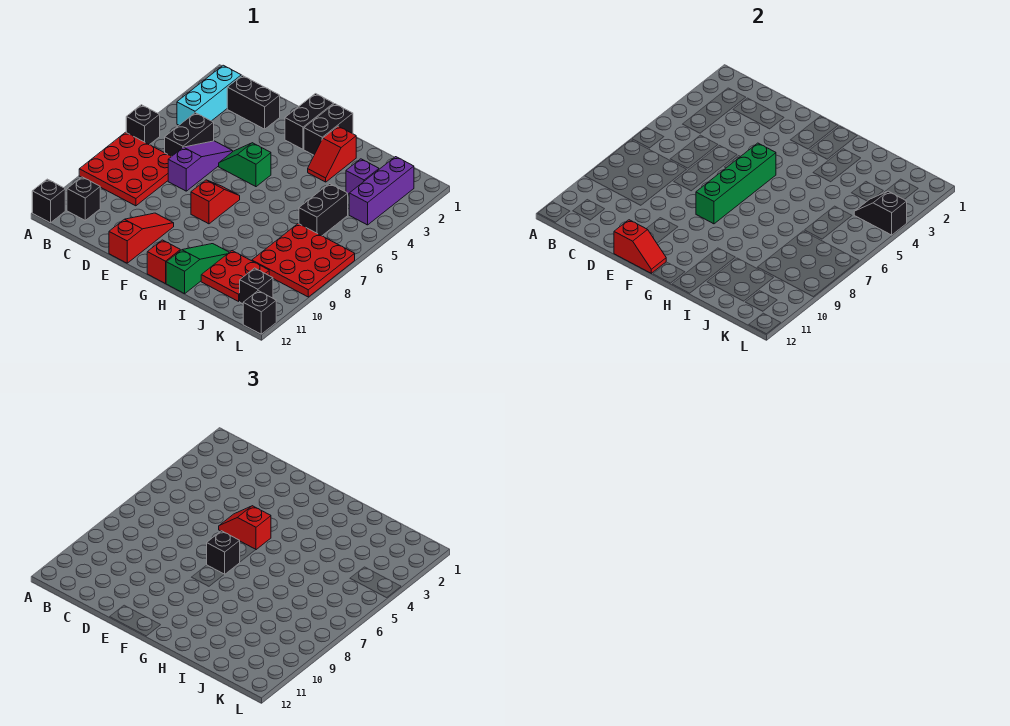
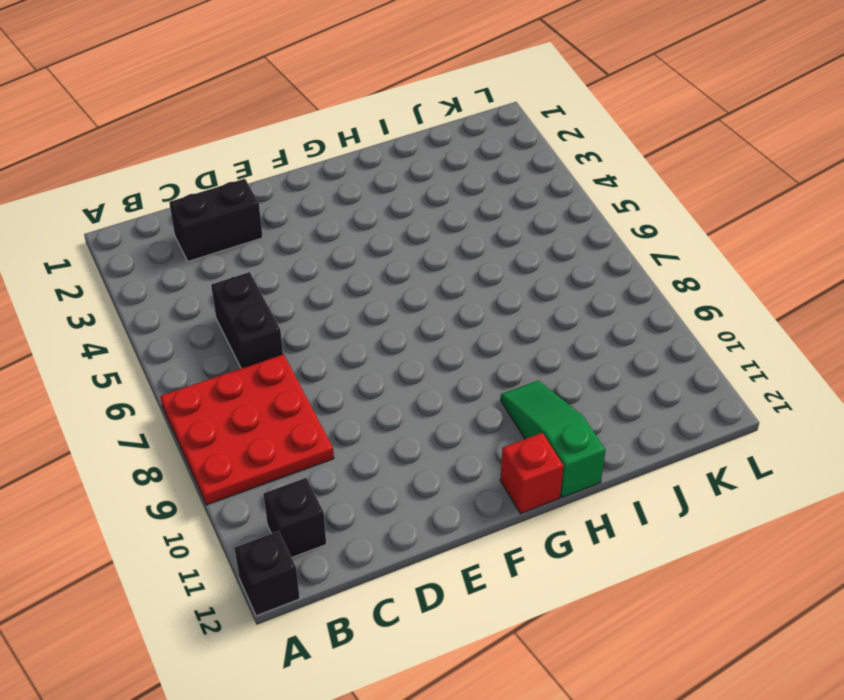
none -> black brick A6 level 1
none -> cyan brick B2:B4 level 1
none -> purple slope D5:D7 level 1 top 7

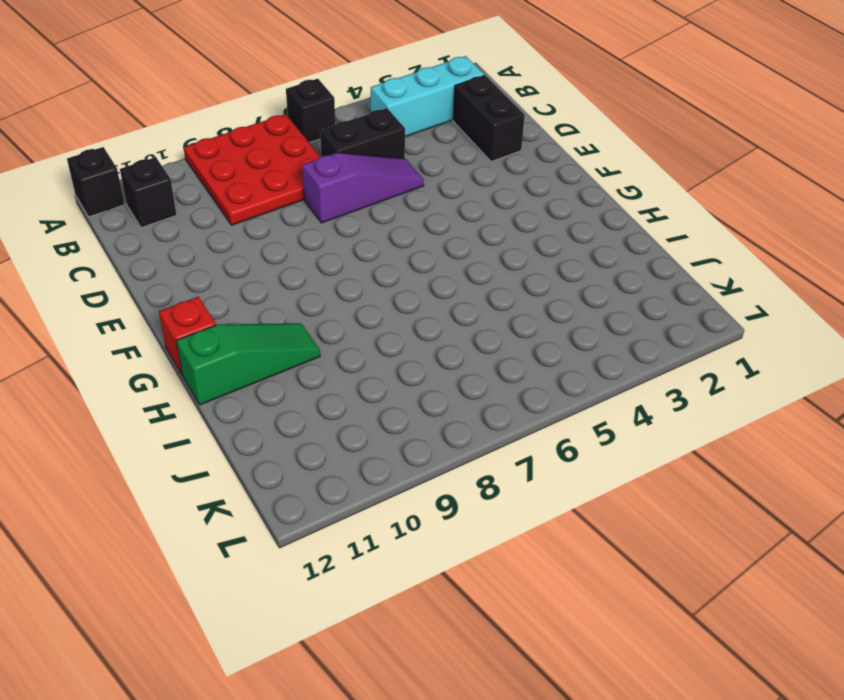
none -> green slope E5:F5 level 1 top F
none -> red slope E10:E12 level 1 top 12
none -> black brick F1:F2 level 1

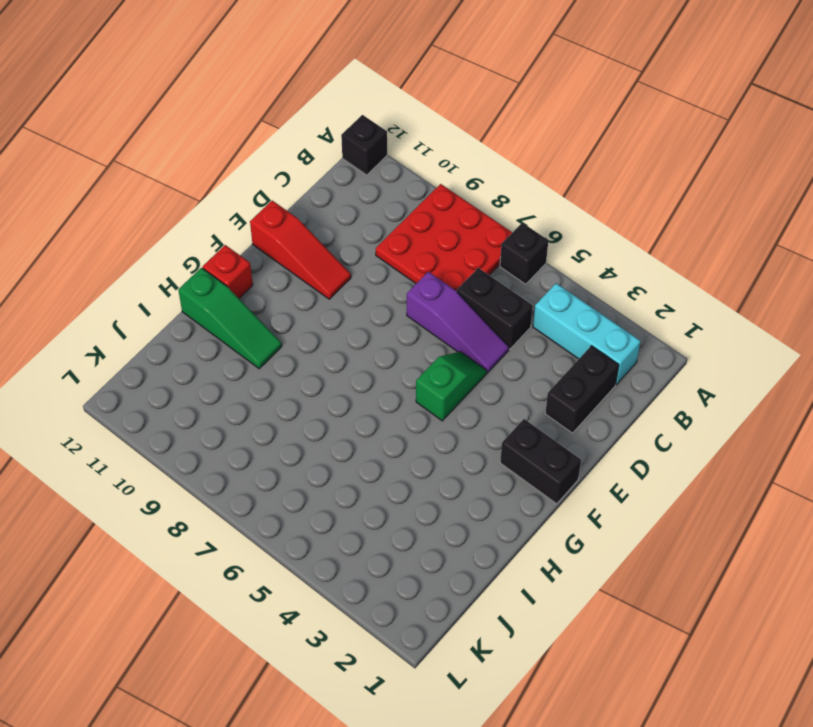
none -> black brick B11 level 1
none -> red slope F7:F8 level 1 top 8
none -> black brick G1:G2 level 1

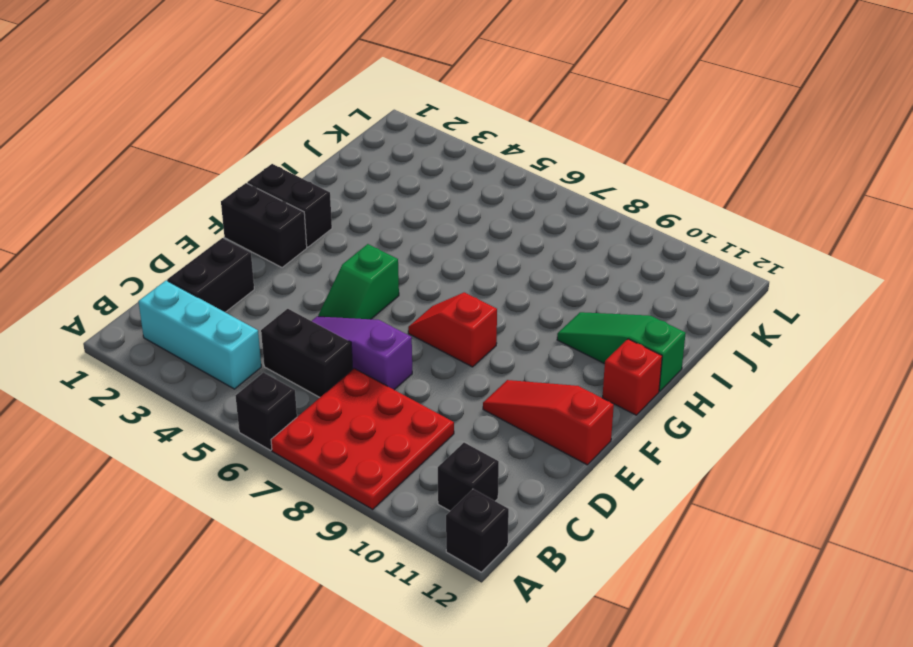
none -> red slope H2:H3 level 1 top 2
none -> red plate I10:J11 level 1
none -> purple brick J3 level 1

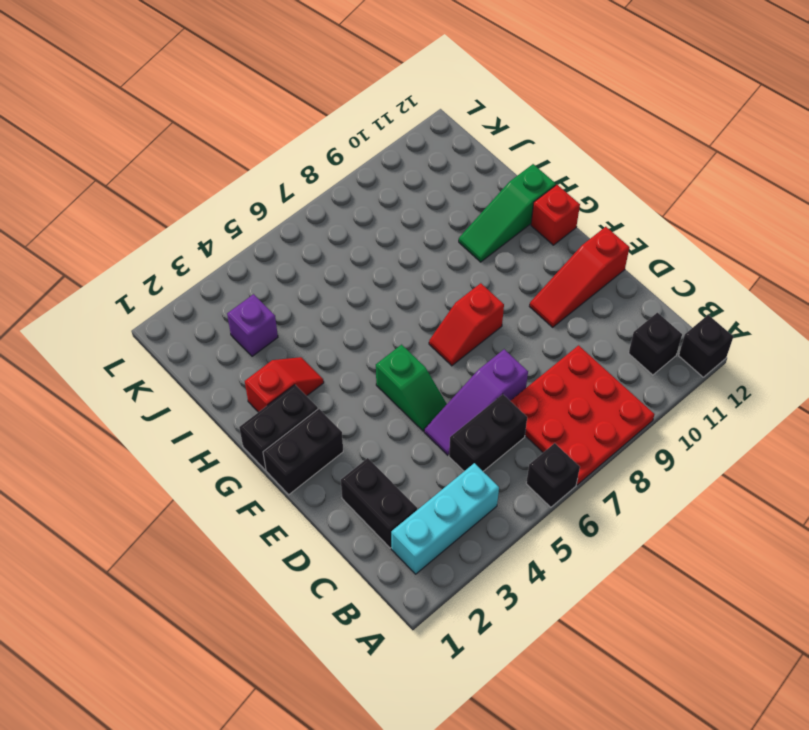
none -> red plate I10:J11 level 1
none -> black brick J5:J6 level 1
none -> red plate J7:L9 level 1

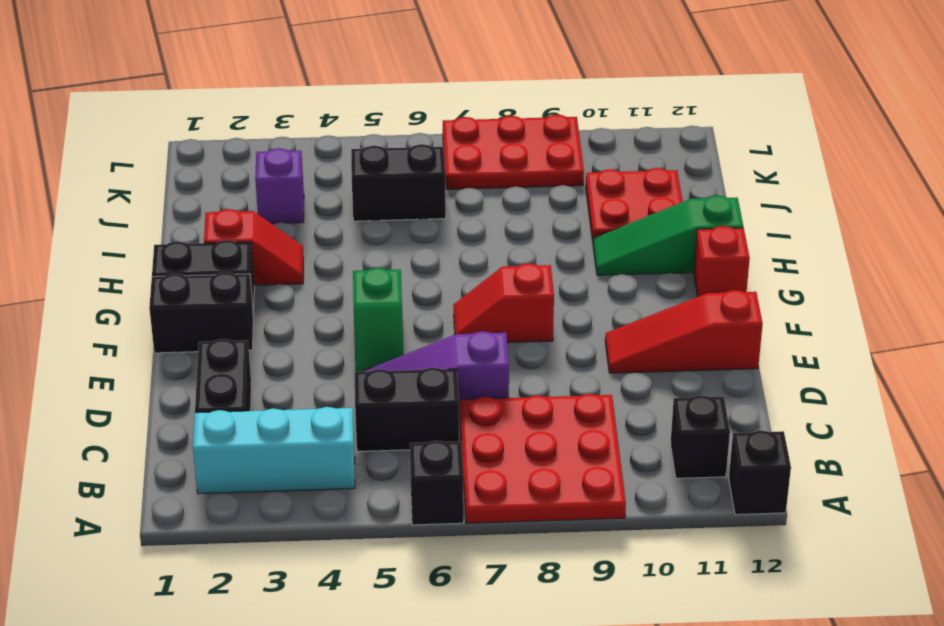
red plate K7:L9 level 1 -> red plate J7:L9 level 1
none -> purple brick K2:K4 level 1
none -> black brick K11 level 1
none -> black brick L12 level 1

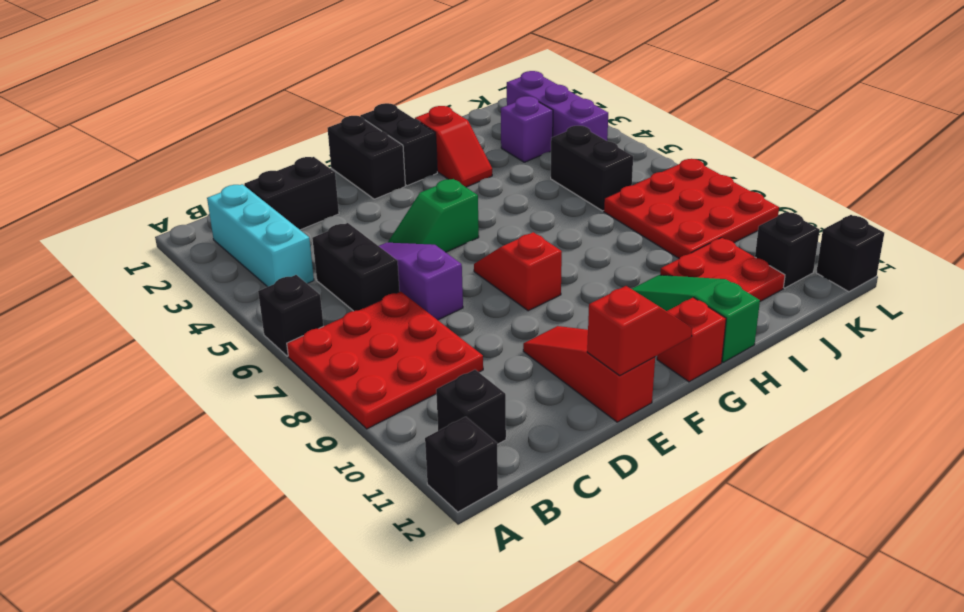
none -> green brick F5:F8 level 2
none -> black slope K4:L4 level 2 top L
none -> red slope E5:F5 level 3 top F

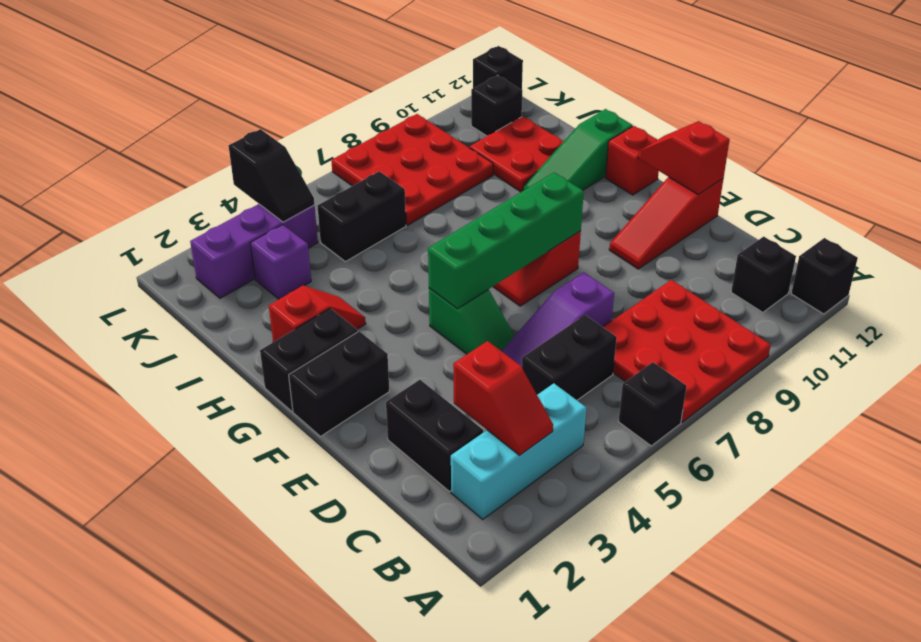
red slope B3:C3 level 2 top C -> red slope E5:F5 level 3 top F
none -> black brick F7 level 3

